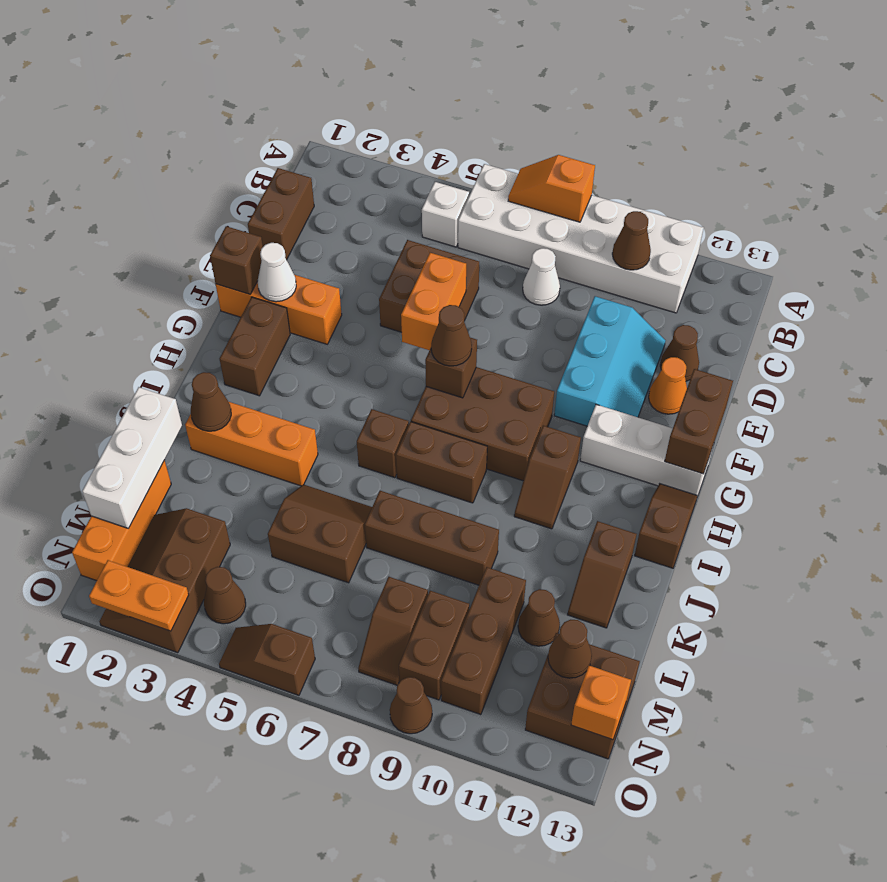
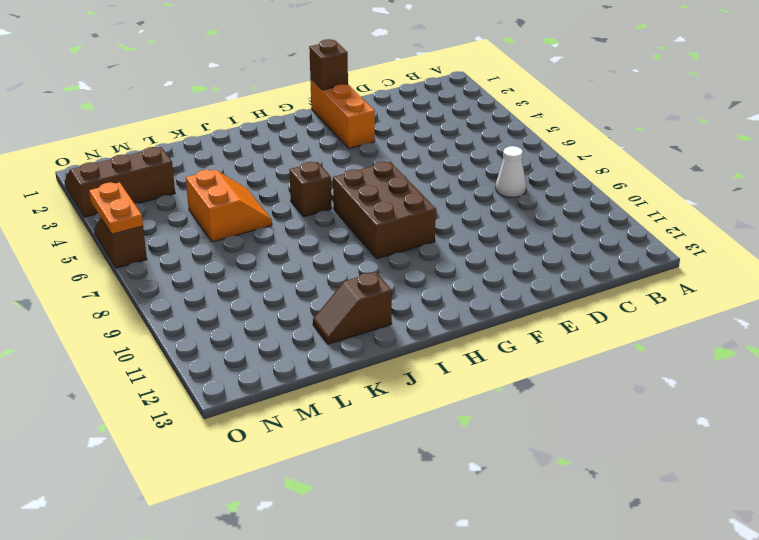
orange slope K5:L6 level 1 top L -> brown slope K5:L6 level 1 top L
orange plate O5:O6 level 2 -> orange plate O2:O3 level 2
none -> white brick A6:B11 level 1
none -> white brick B5 level 1
none -> brown brick C1:D1 level 1
none -> brown brick D5:E6 level 1

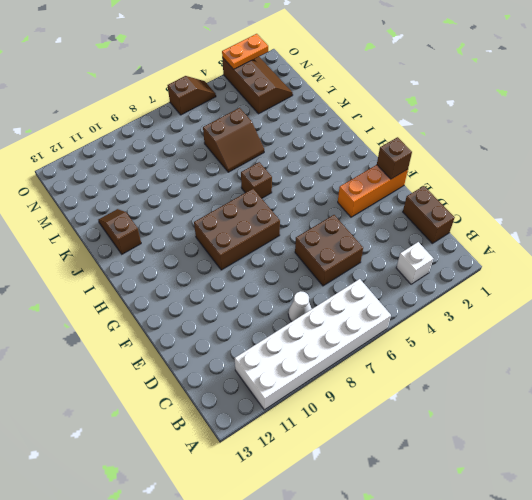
white brick B3 level 1 -> white brick B5 level 1
none -> cyan slope D10:F11 level 1 top 10
none -> brown cone D12 level 1
none -> orange cone E12 level 1
none -> brown brick G2:H2 level 1

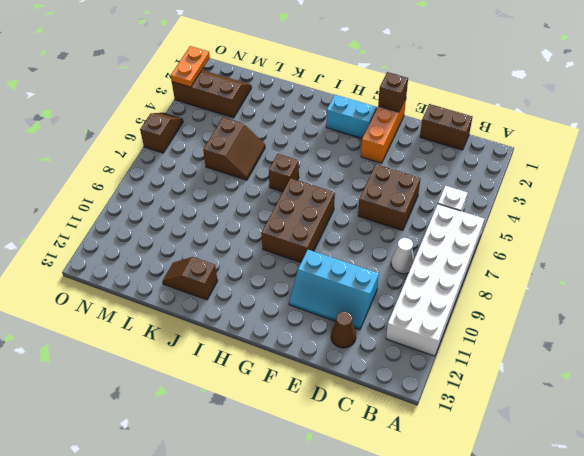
cyan brick G2:H2 level 1 -> brown brick G2:H2 level 1
none -> orange cone E12 level 1
none -> white brick G11:G13 level 1
none -> brown slope H10:I10 level 1 top H
none -> brown slope H13:I13 level 1 top I

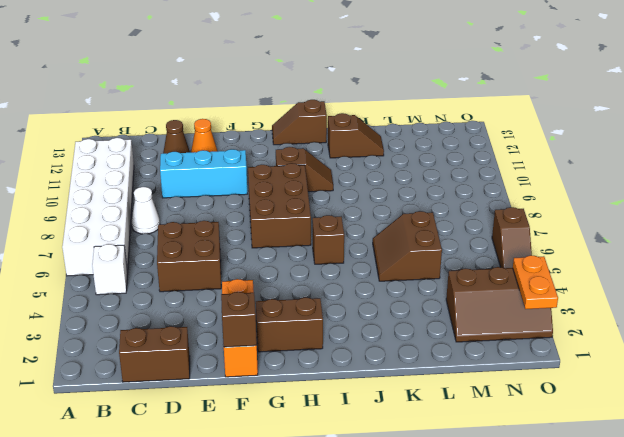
none -> white brick G11:G13 level 1
none -> brown brick I7:I8 level 1
none -> orange brick J2:J4 level 1
none -> brown brick K7:K9 level 1

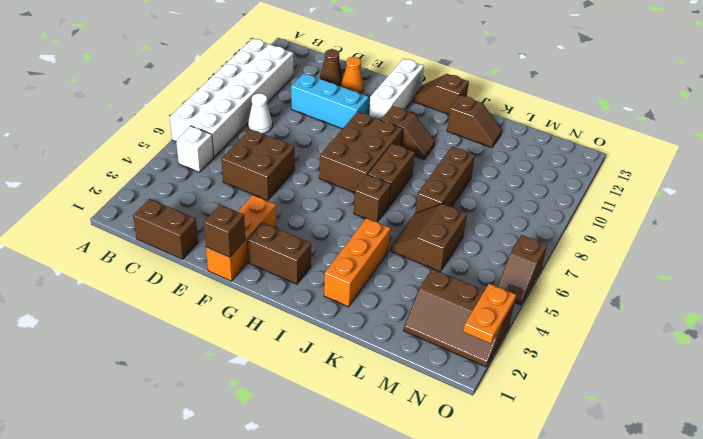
none -> orange brick L1:N1 level 1
none -> brown brick L10:N10 level 1
none -> brown cone L11 level 1
none -> brown slope M8:N8 level 1 top M

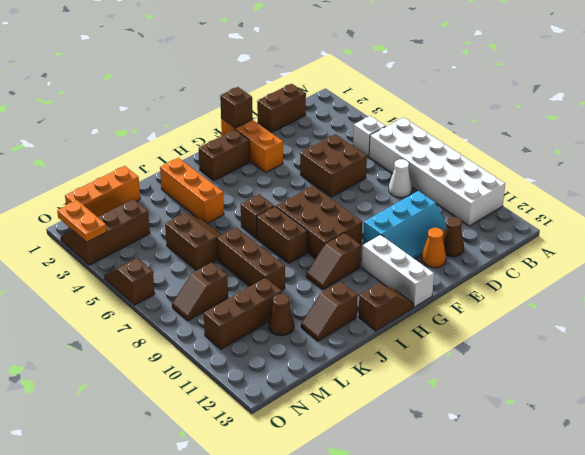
none -> brown brick M9:N9 level 1
none -> brown brick M12:N13 level 1
none -> brown cone N4 level 1
none -> brown cone O9 level 1

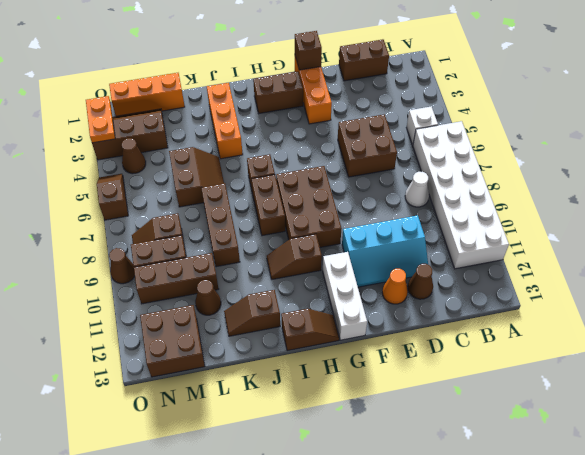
none -> orange slope A7:A8 level 2 top 8
none -> brown cone B10 level 2
none -> orange brick E6:F6 level 2
none -> white cone F2 level 2

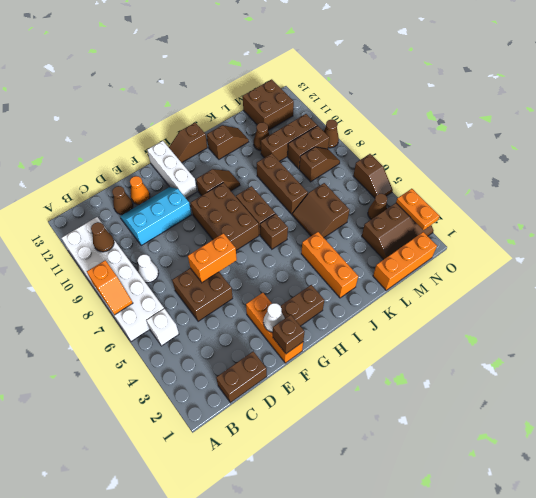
none -> brown brick F13:G13 level 2
none -> brown brick G7 level 2
none -> brown cone J2 level 2
none -> white brick K1:M1 level 2

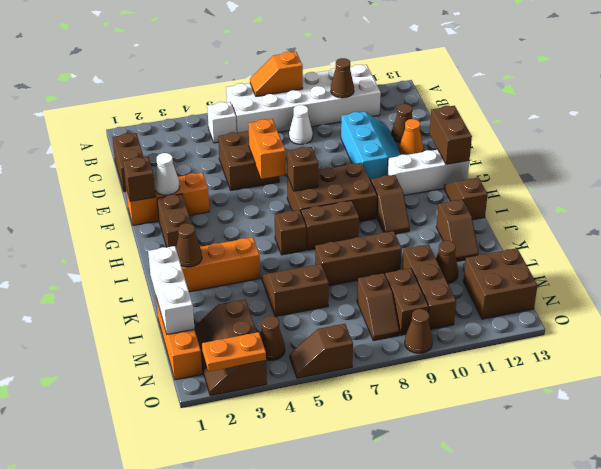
none -> brown cone M12 level 2
none -> orange brick N13 level 2
none -> brown cone G7 level 3

